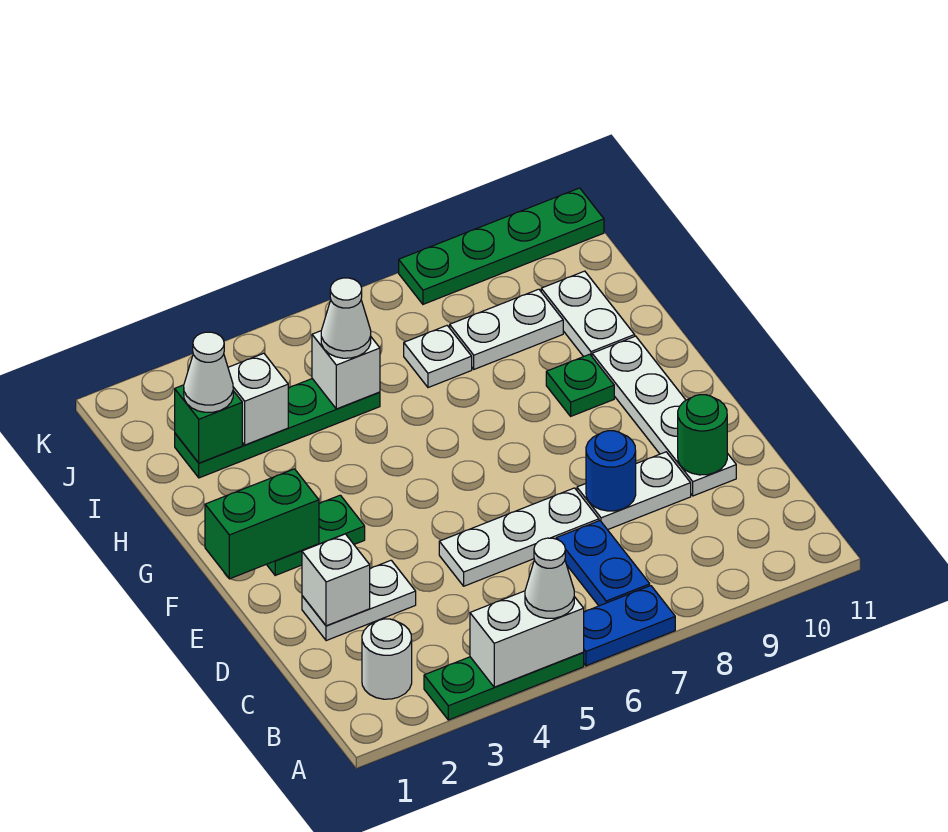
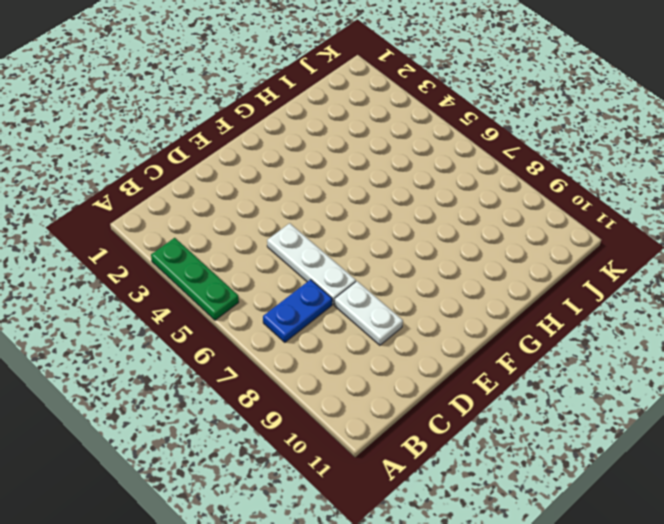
none -> blue plate A6:A7 level 1
none -> white round brick B2 level 1
none -> white plate D2:D3 level 1

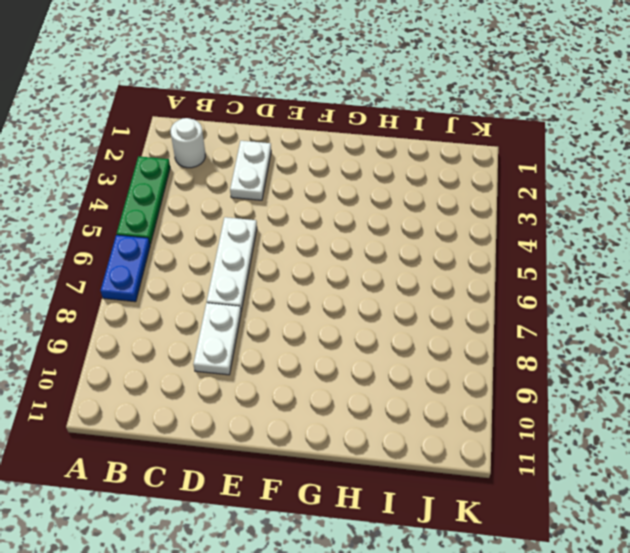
none -> blue plate B7:C7 level 1
none -> white plate D10:G10 level 1
none -> green plate F2:F3 level 1

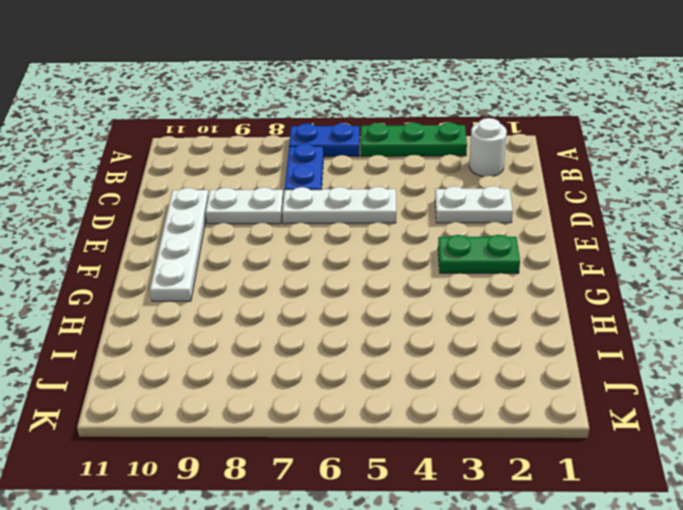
none -> green plate G9 level 1
none -> white plate H10:I10 level 1
none -> green plate I2:I5 level 1

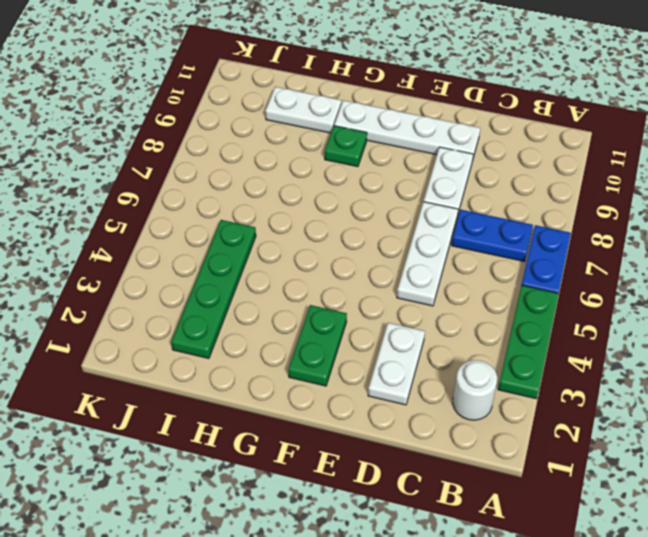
none -> white plate I7 level 1
none -> white plate I8:I9 level 1
none -> green plate K8:K11 level 1

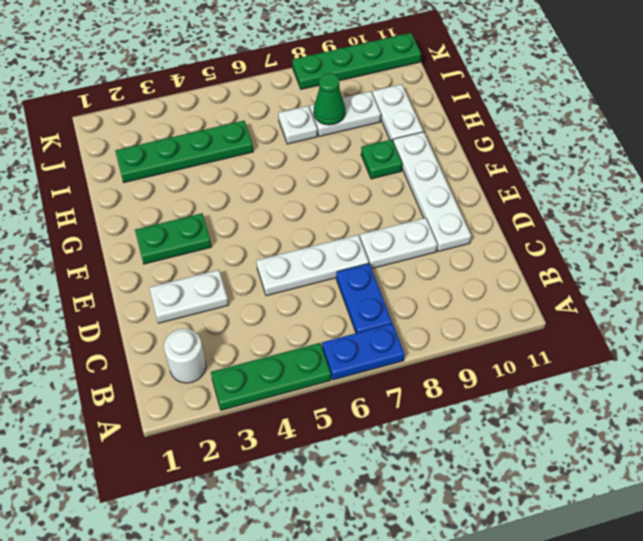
green cone I8 level 2 -> none
none -> white brick A4:A5 level 2
none -> white brick D2 level 2
none -> blue round brick D8 level 2

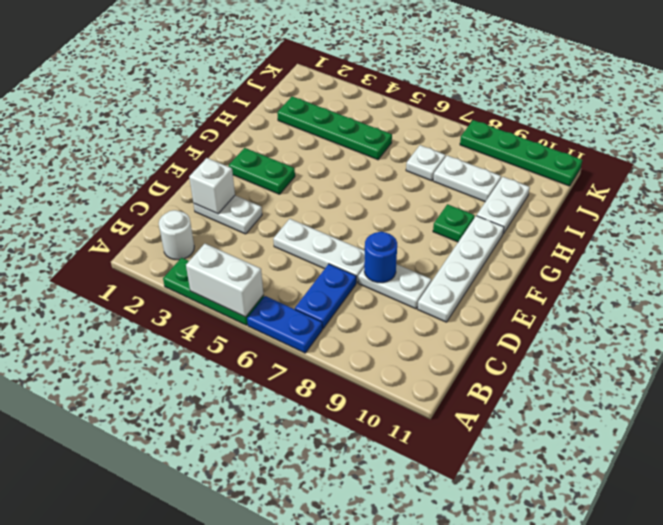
none -> green round brick D10 level 2
none -> green brick F1:F2 level 2
none -> green brick I2 level 2

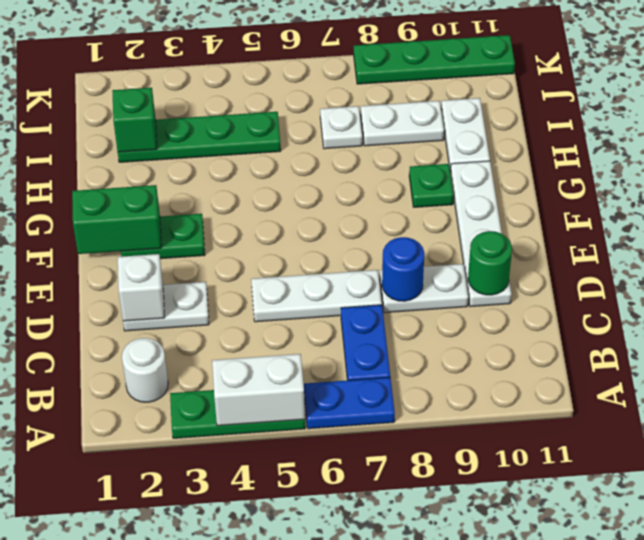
none -> white brick I3 level 2
none -> white brick I5 level 2
none -> white cone A5 level 3

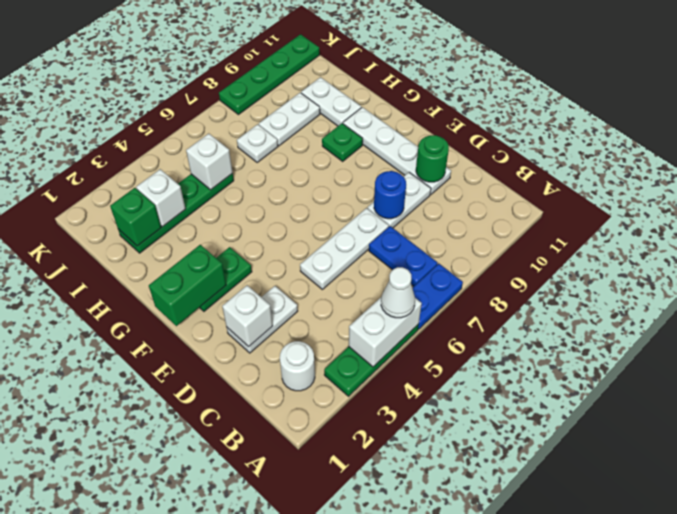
none -> white cone I2 level 3
none -> white cone I5 level 3

